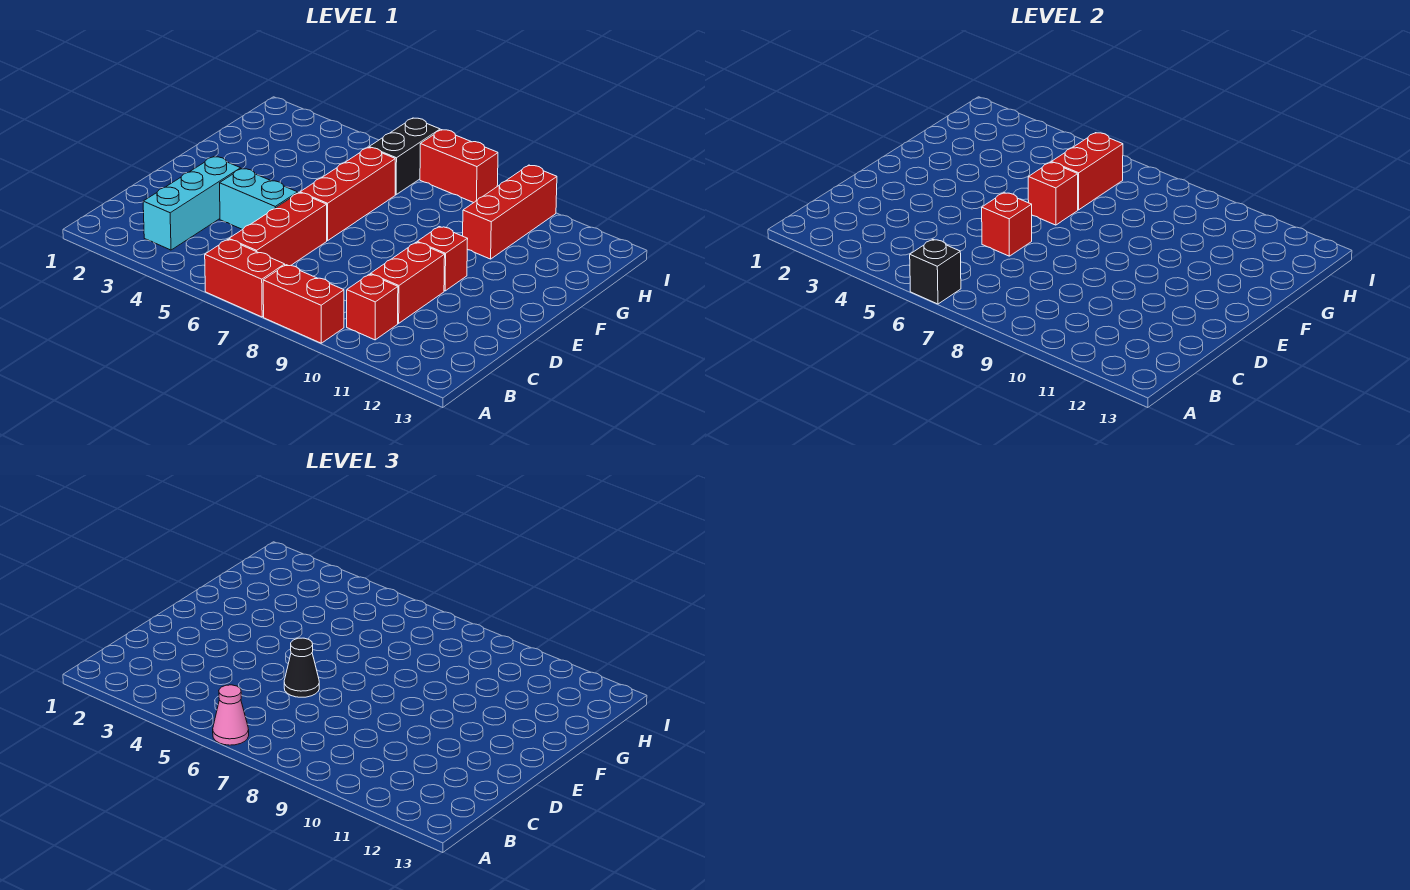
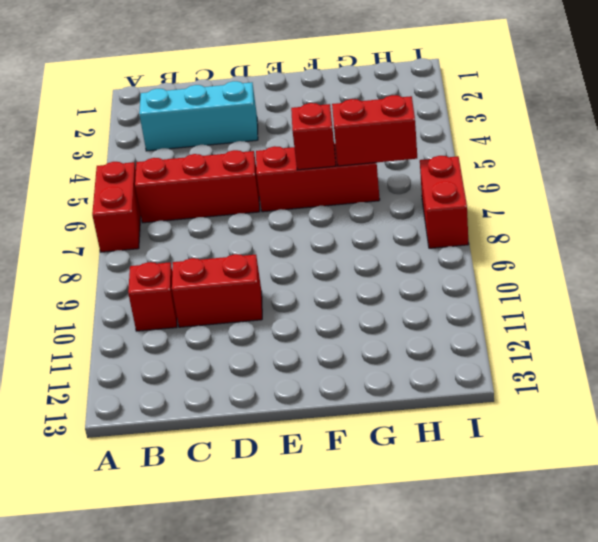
none -> red brick A8:A9 level 1
none -> cyan brick D4:D5 level 1
none -> red brick E10 level 1

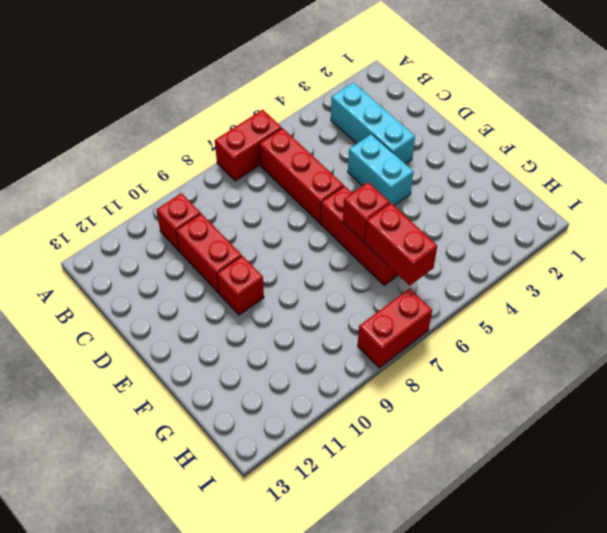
cyan brick D4:E4 level 1 -> cyan brick D4:D5 level 1
none -> red brick A8:A9 level 1
none -> red brick G10:I10 level 1
none -> black brick H6:I6 level 1

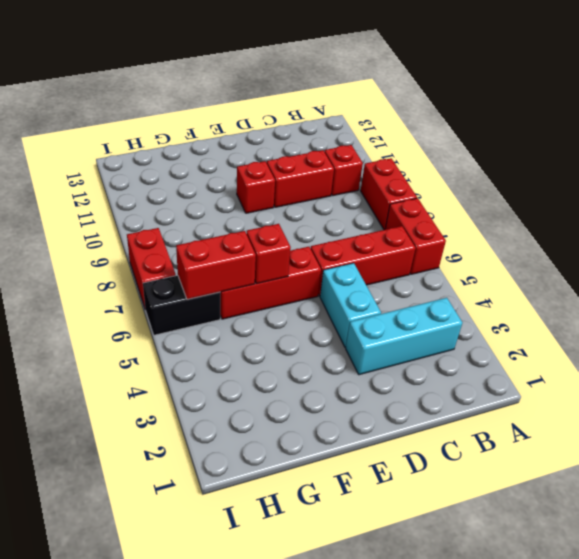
none -> red brick G10:I10 level 1
none -> black brick A6 level 2
none -> red brick D6 level 2

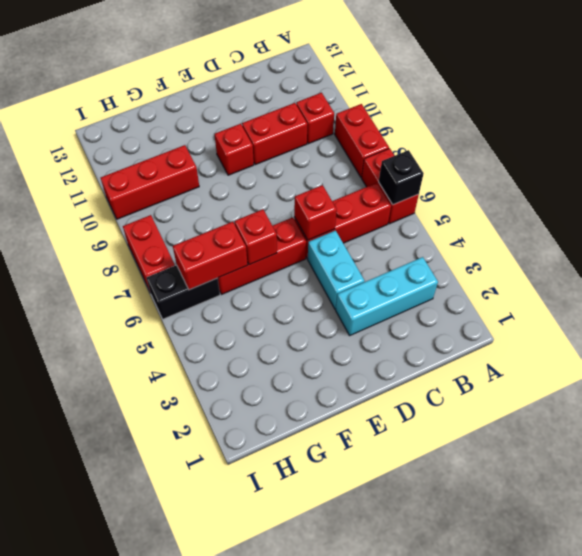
none -> pink cone A6 level 3
none -> black cone D6 level 3

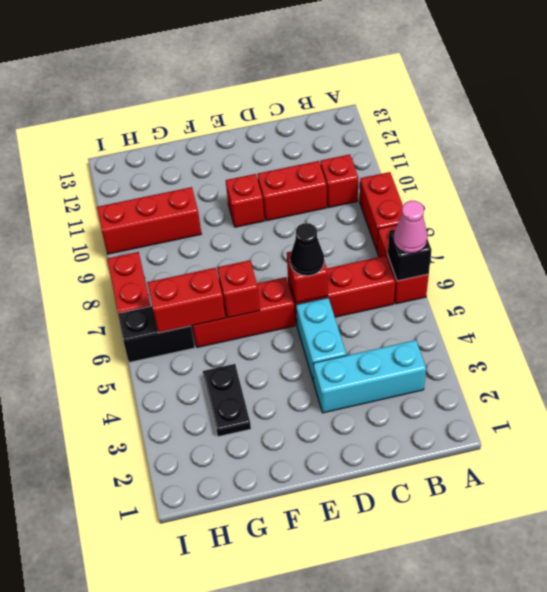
black plate G3:G4 level 1 -> none

